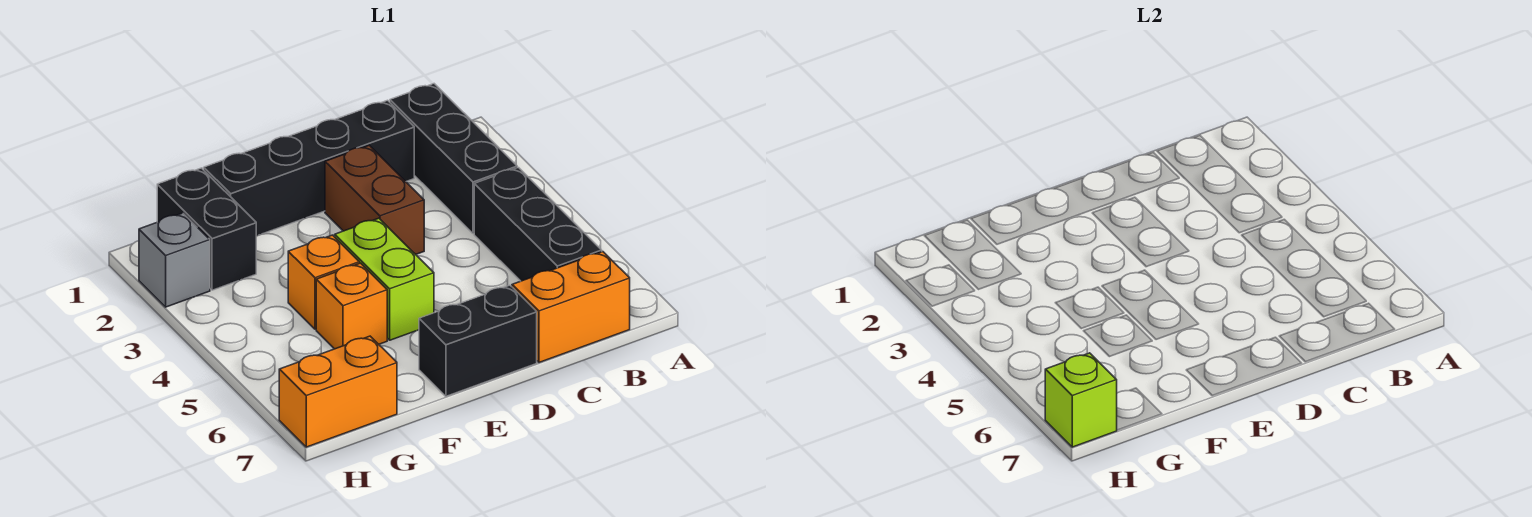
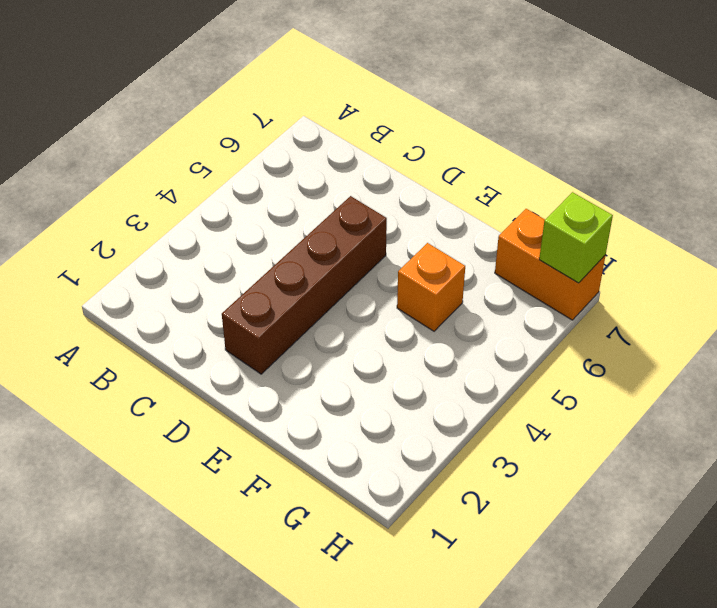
brown brick D2:D5 level 1 -> brown brick D2:D3 level 1
none -> black brick B1:B3 level 1
none -> black brick B4:B6 level 1
none -> orange brick B7:C7 level 1

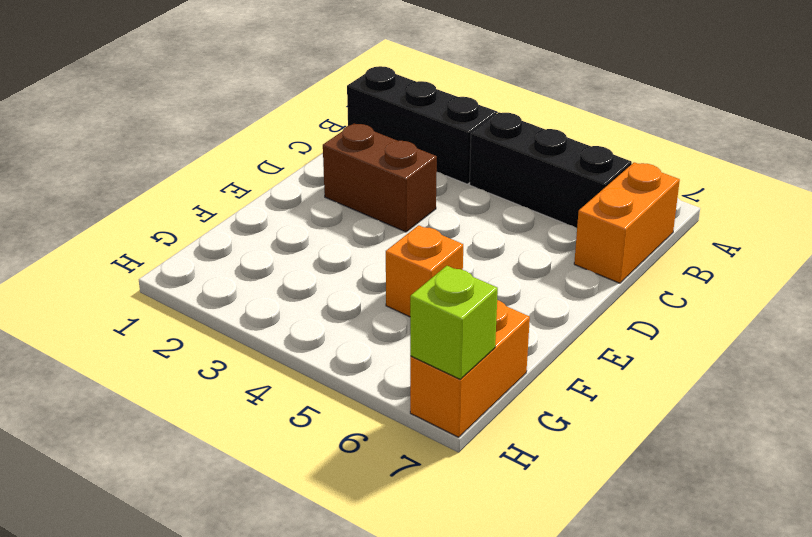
none -> black brick C1:F1 level 1
none -> black brick D7:E7 level 1
none -> lime brick E4:E5 level 1

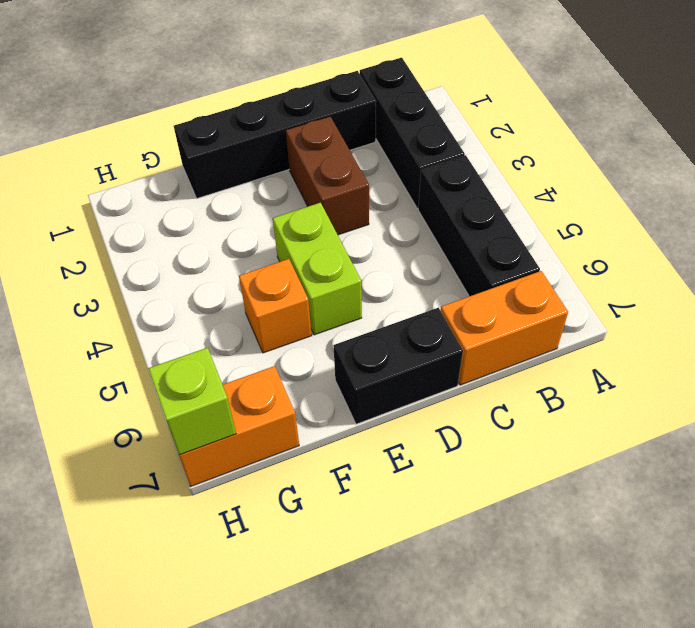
none -> orange brick F4 level 1
none -> black brick G1:G2 level 1
none -> grey brick H2 level 1

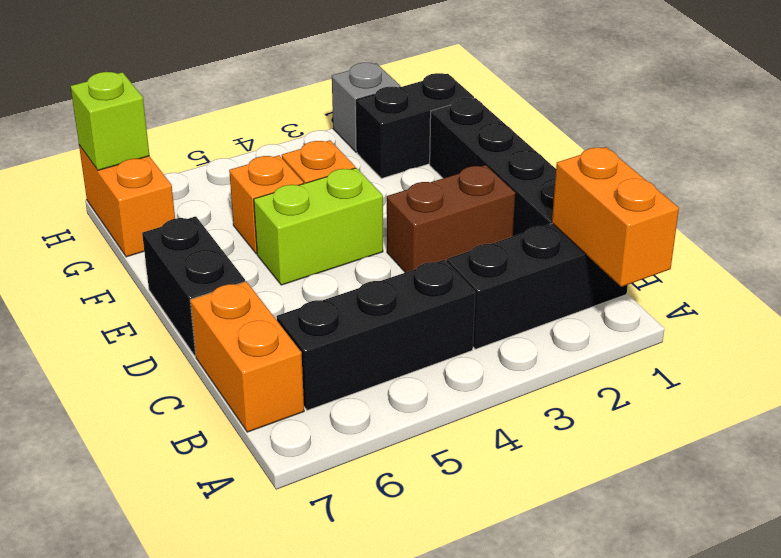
orange brick A1:B1 level 2 -> none

